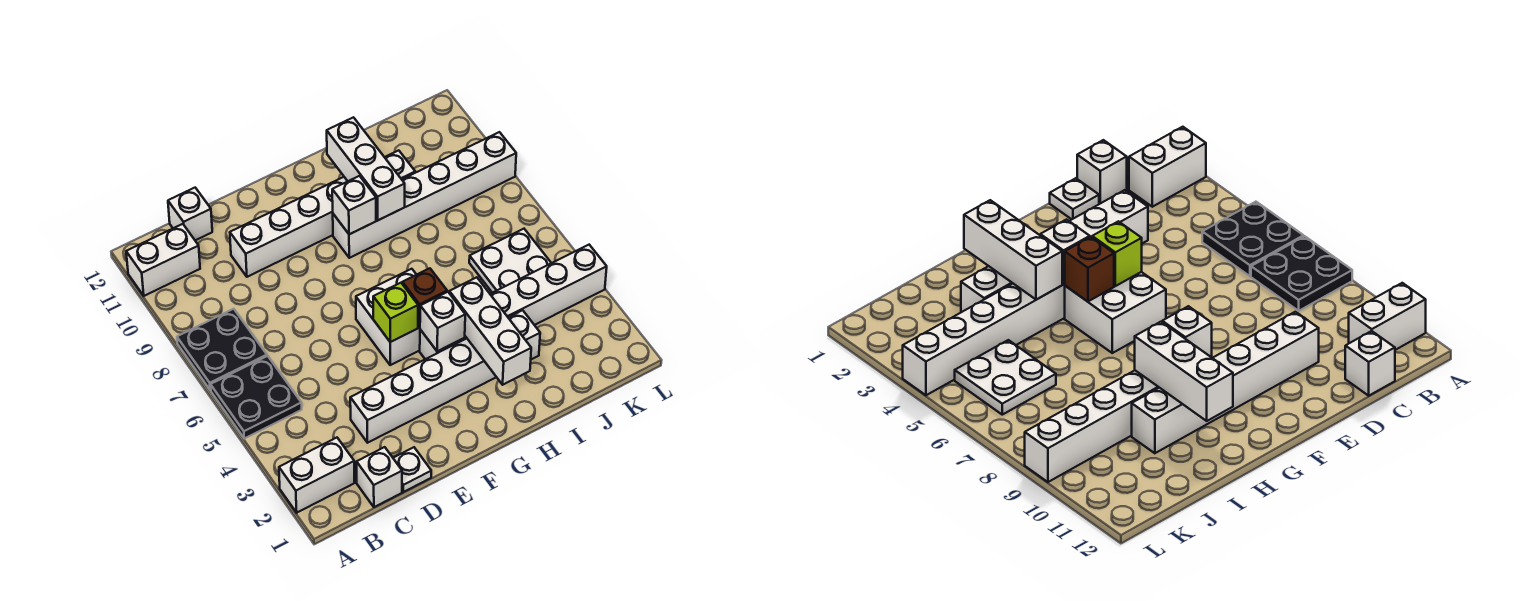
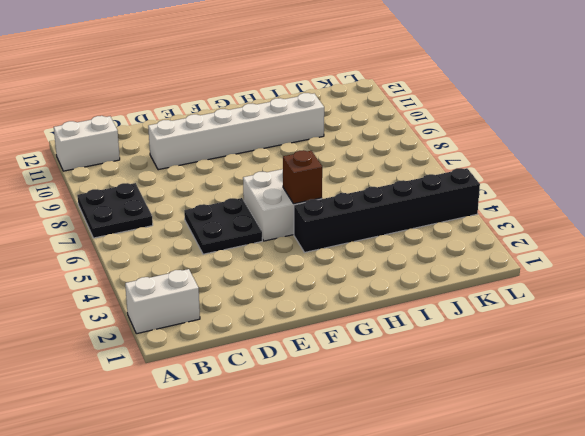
black plate D5:E6 level 1 -> black plate A5:B6 level 1
black brick G4:L4 level 1 -> white brick G4:L4 level 1
none -> white brick C1 level 1
none -> white brick C12 level 1
none -> white plate D1 level 1

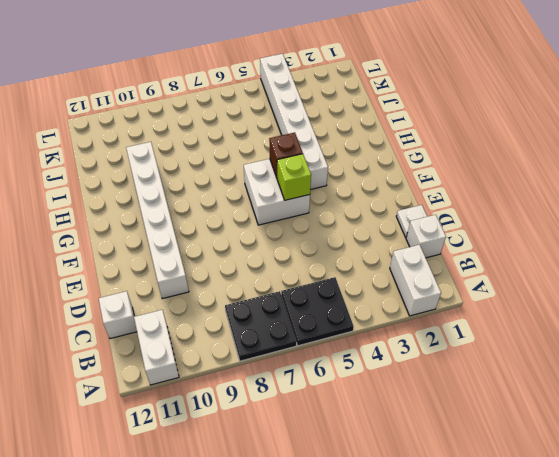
none -> white brick D3:I3 level 1
none -> white brick G9:L9 level 1
none -> white plate J5:K6 level 1

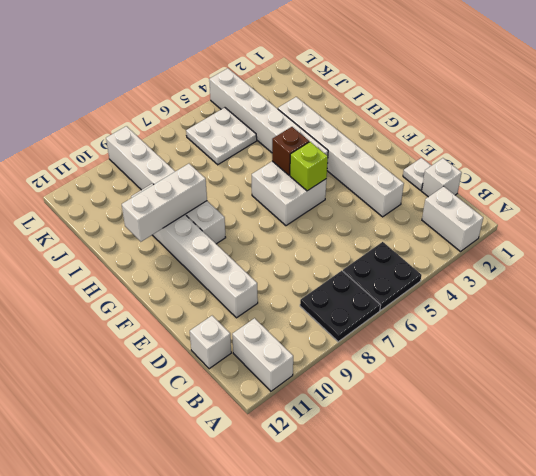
none -> white brick G4 level 2
none -> white brick G9 level 2
none -> white brick H2:H4 level 2

